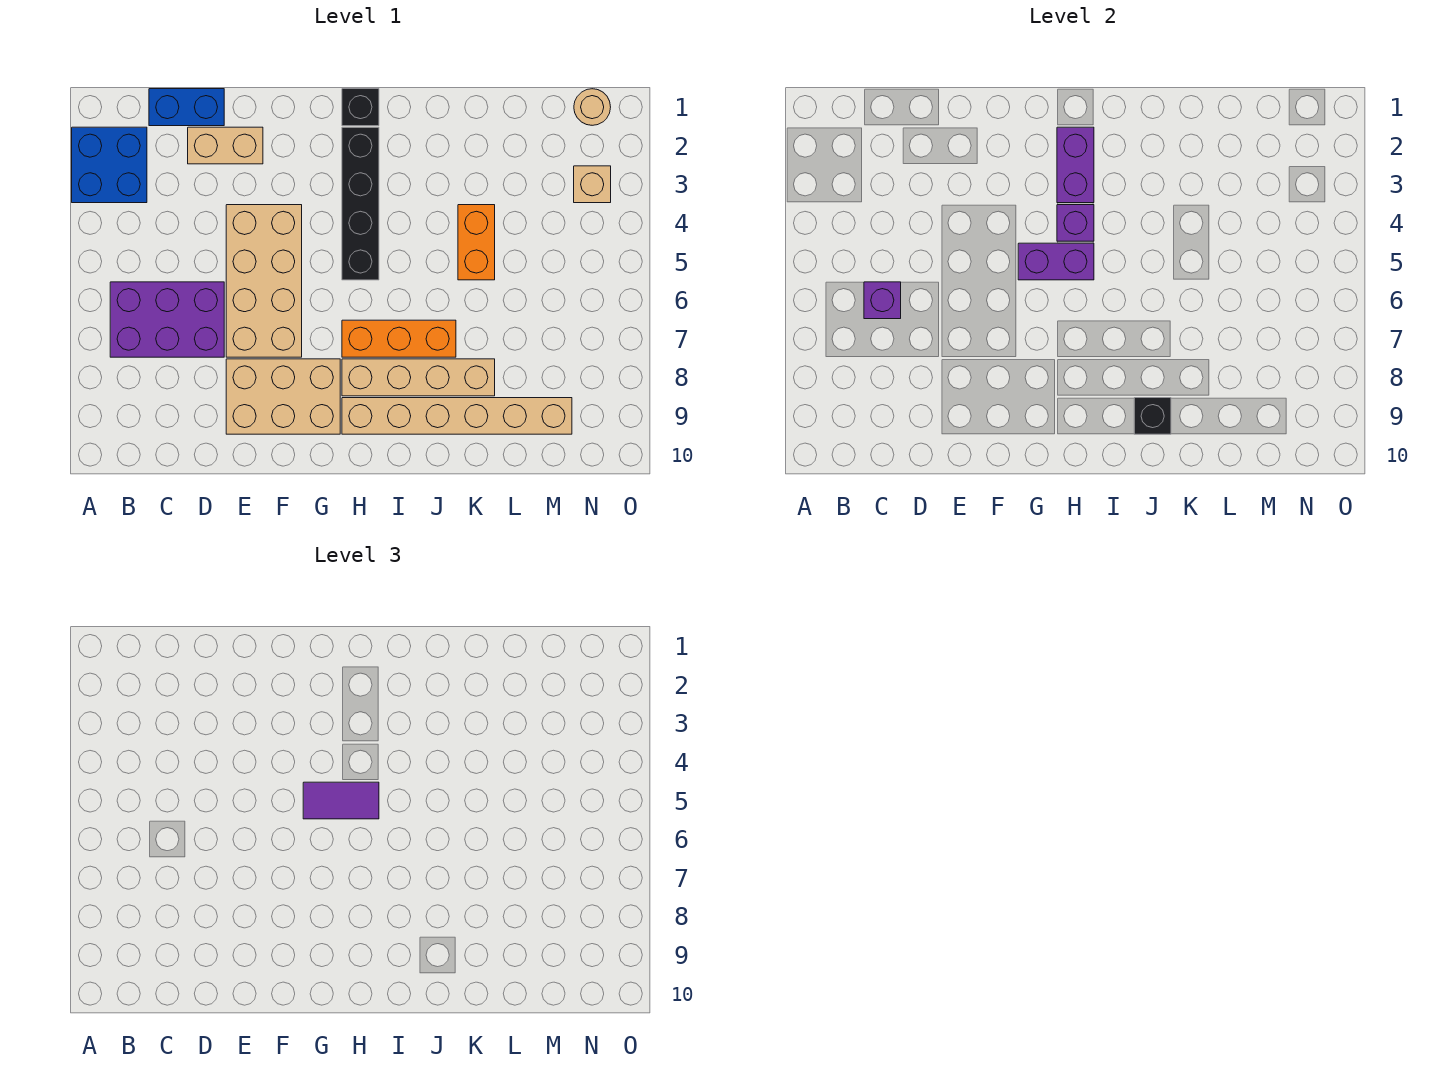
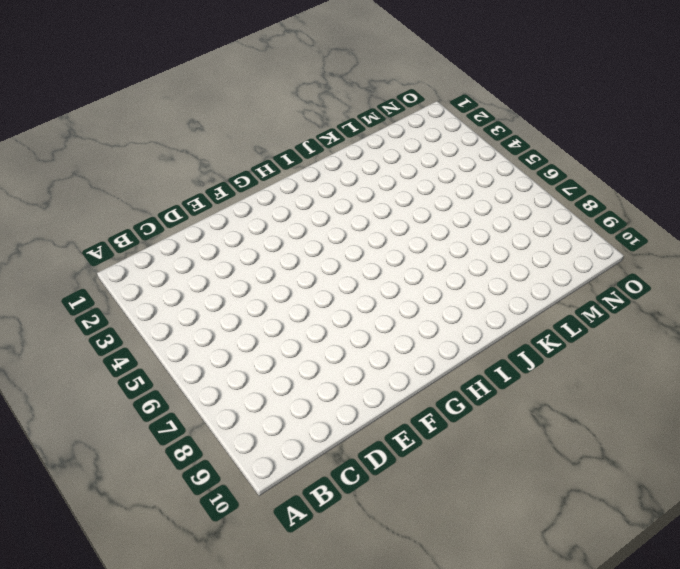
none -> blue brick A2:B3 level 1
none -> purple brick B6:D7 level 1
none -> blue brick C1:D1 level 1

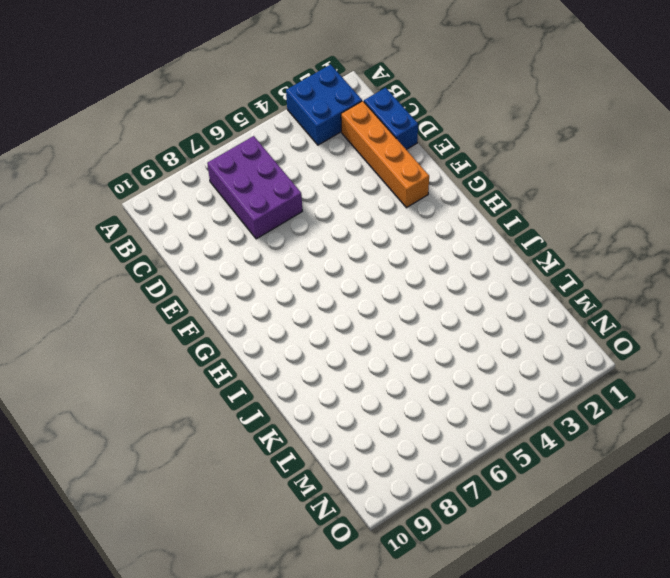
orange brick C2:F2 level 1 -> tan brick D2:E2 level 1
none -> tan brick E4:F7 level 1
none -> tan brick E8:G9 level 1
none -> black brick H1 level 1

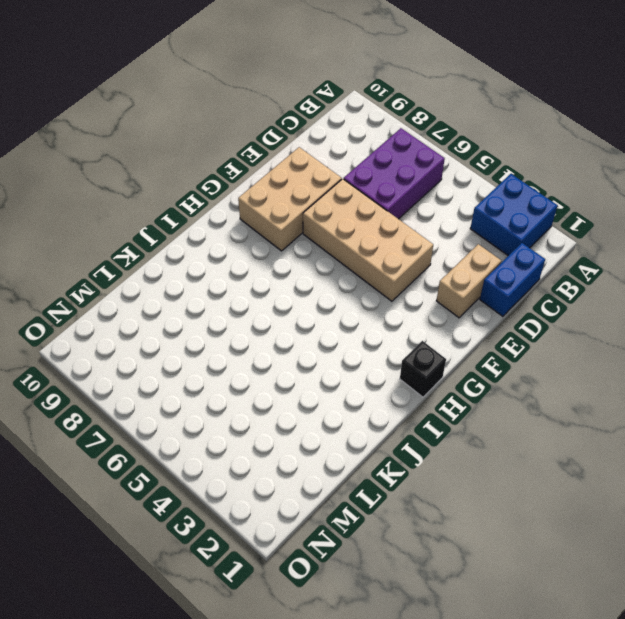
none -> black brick H2:H5 level 1
none -> orange brick H7:J7 level 1
none -> tan brick H8:K8 level 1

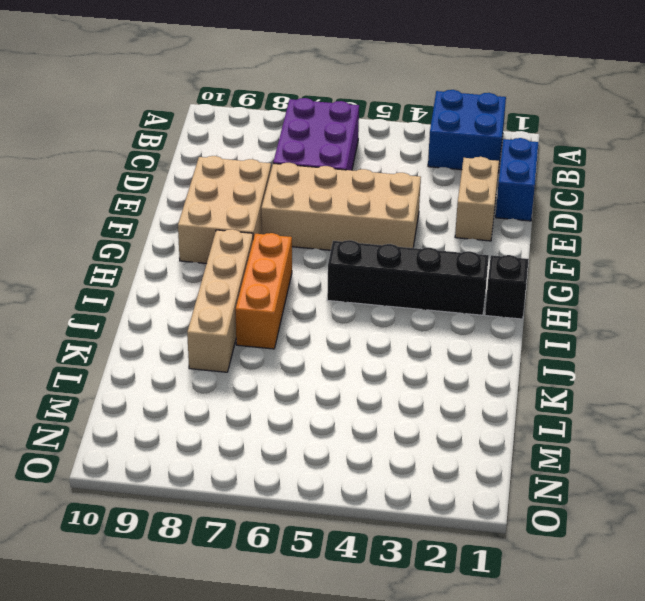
none -> tan brick H9:M9 level 1
none -> orange brick K4:K5 level 1
none -> tan round brick N1 level 1

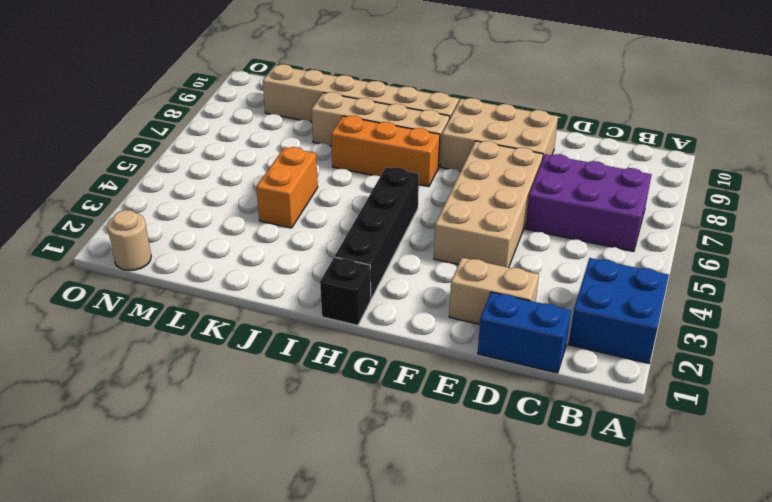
none -> tan brick N3 level 1
none -> purple brick C6 level 2
none -> purple brick G5:H5 level 2

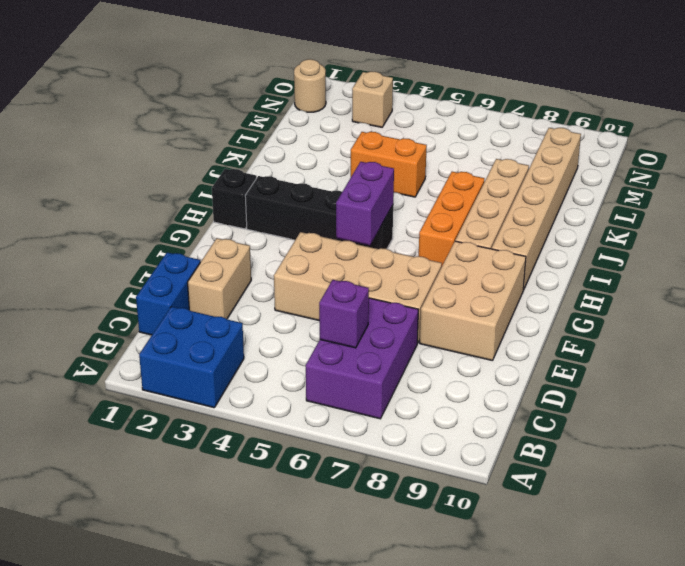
none -> purple brick H2:H3 level 2
none -> purple brick H4 level 2
none -> black brick J9 level 2

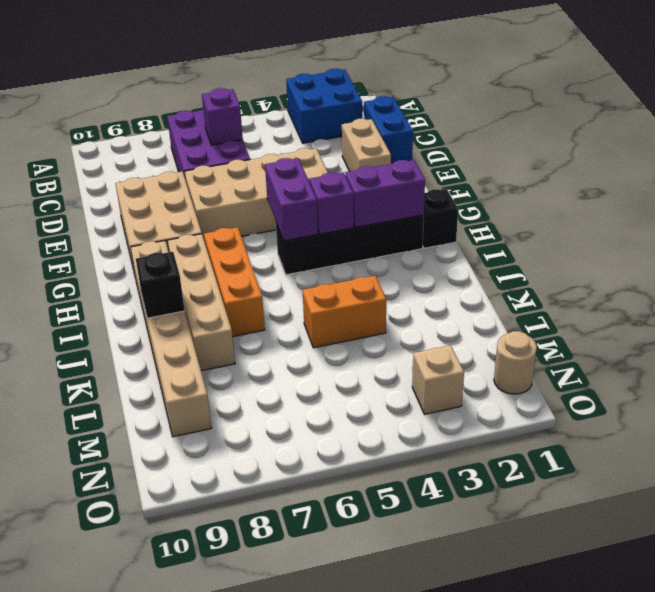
none -> purple tile G5:H5 level 3

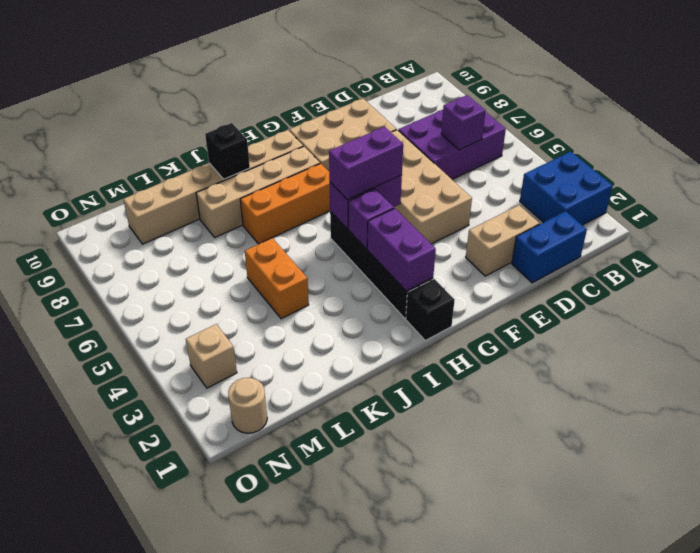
purple brick G5:H5 level 3 -> purple tile G5:H5 level 3

